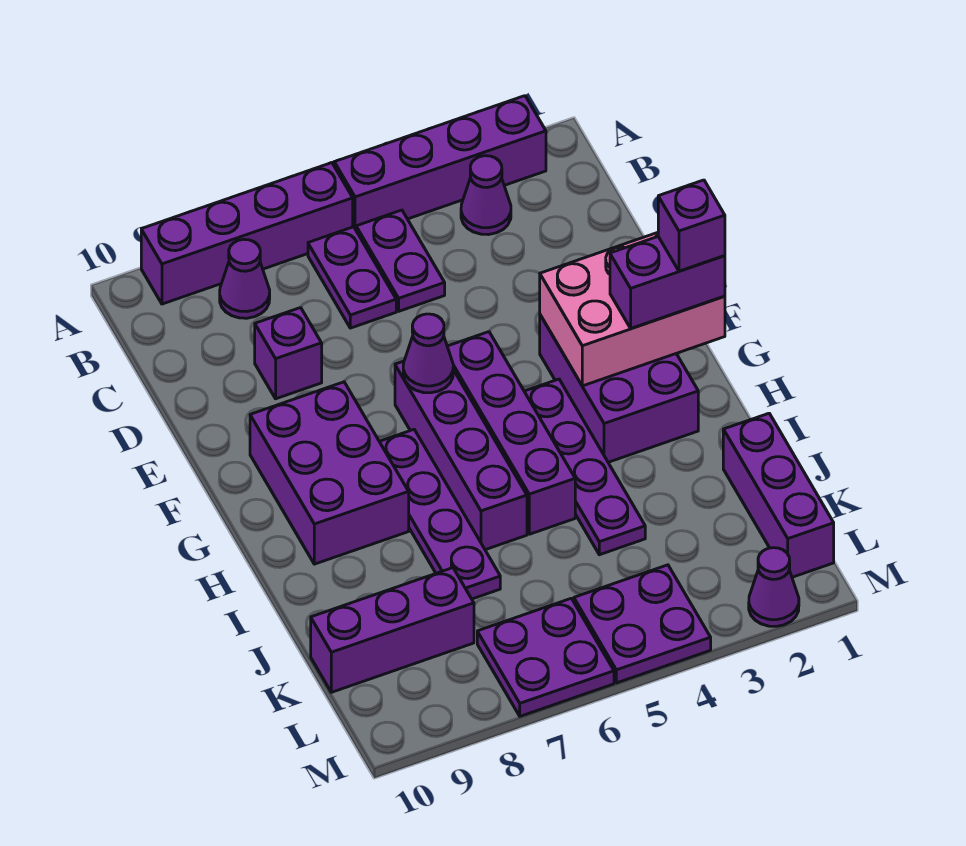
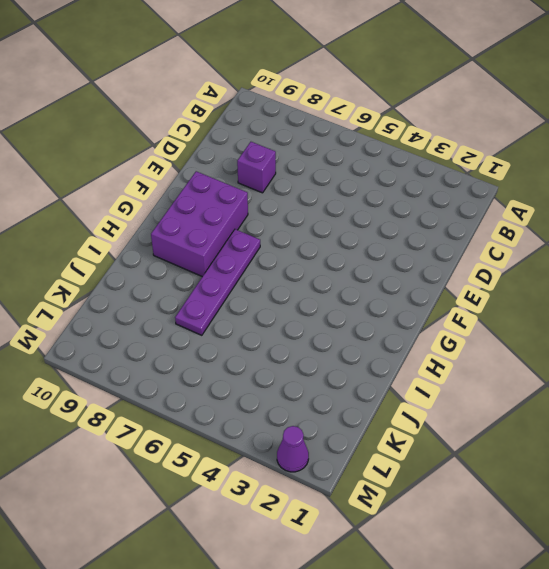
none -> purple brick A2:A5 level 1
none -> purple brick A6:A9 level 1
none -> purple cone B3 level 1

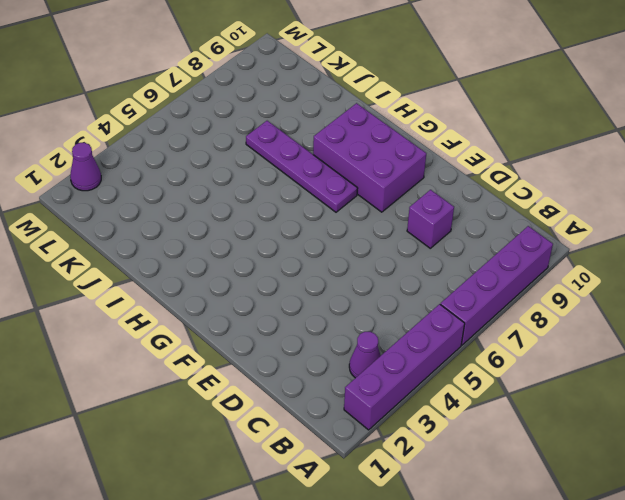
none -> purple plate B5:C5 level 1
none -> purple plate B6:C6 level 1
none -> purple cone B8 level 1

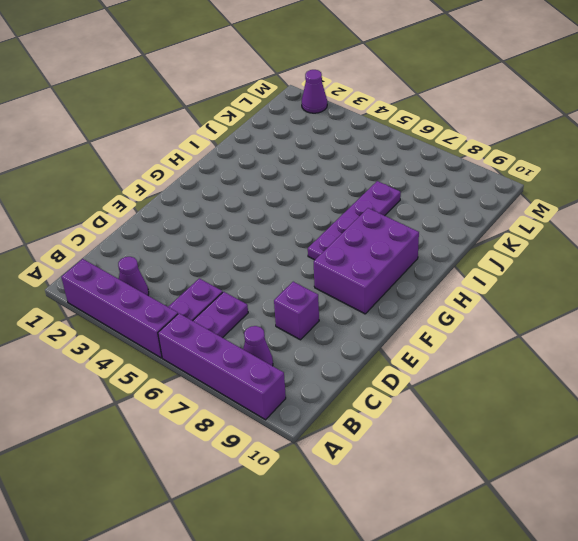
none -> purple brick F2:H3 level 1
none -> purple brick F5:I5 level 1
none -> purple brick F6:I6 level 1

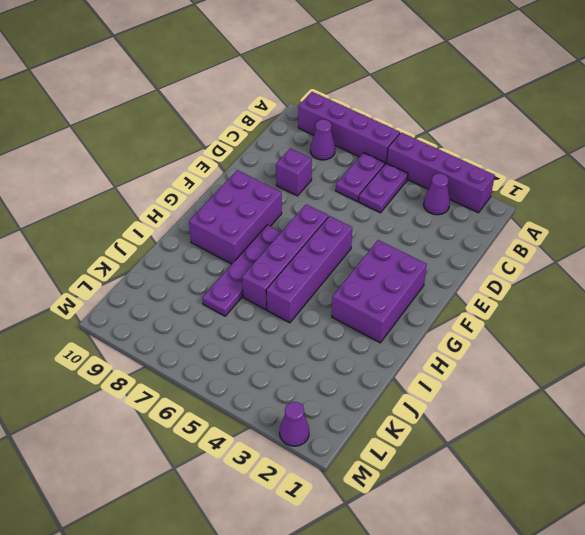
none -> purple plate G4:J4 level 1
none -> purple brick J1:L1 level 1
none -> purple brick K8:K10 level 1

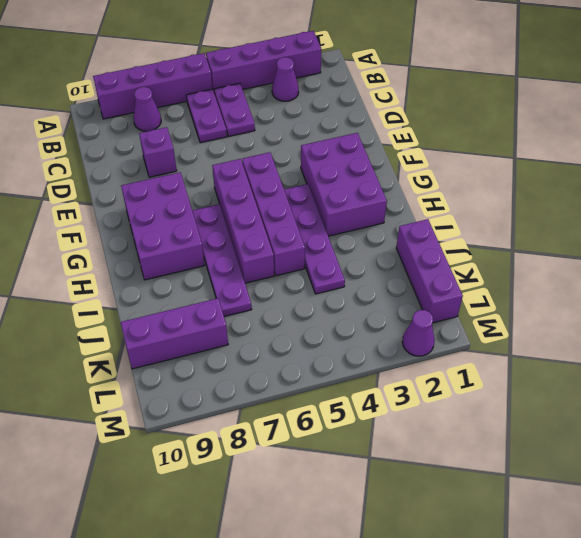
none -> purple plate L4:M5 level 1
none -> purple plate L6:M7 level 1
none -> pink brick F1:G3 level 2

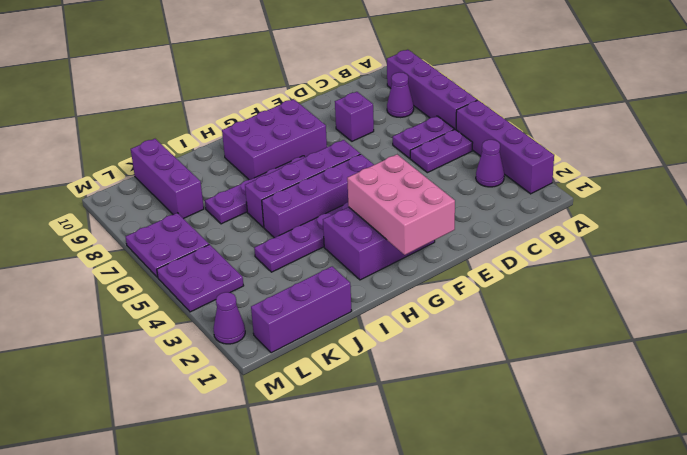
none -> purple cone F6 level 2
none -> purple brick G1:G2 level 3
none -> purple brick G1 level 4

